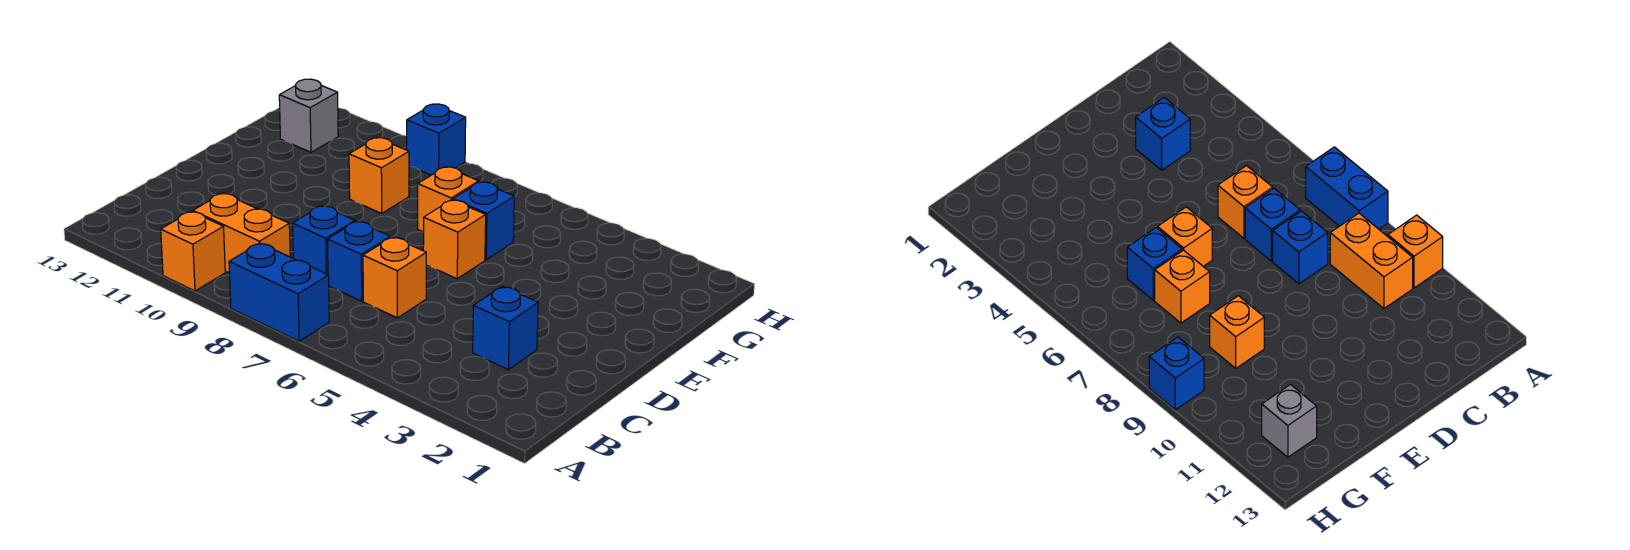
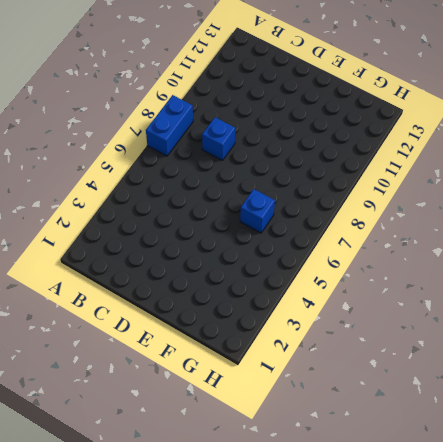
none -> orange brick A10 level 1
none -> orange brick B9:B10 level 1
none -> blue brick C3 level 1

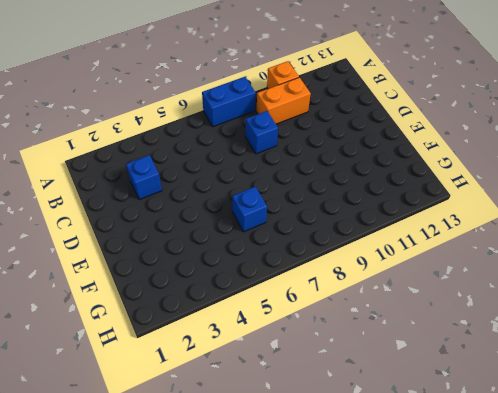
none -> orange brick C6 level 1
none -> blue brick C7 level 1
none -> orange brick E6 level 1

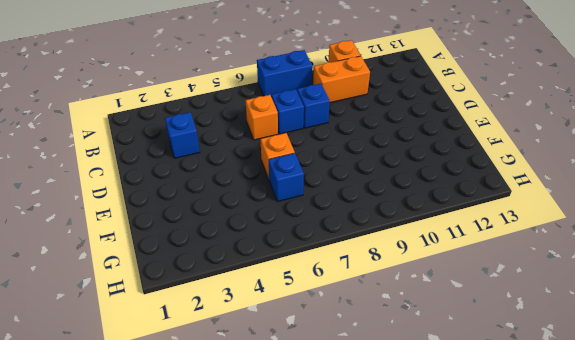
none -> orange brick F7 level 1
none -> orange brick F9 level 1
none -> grey brick G12 level 1

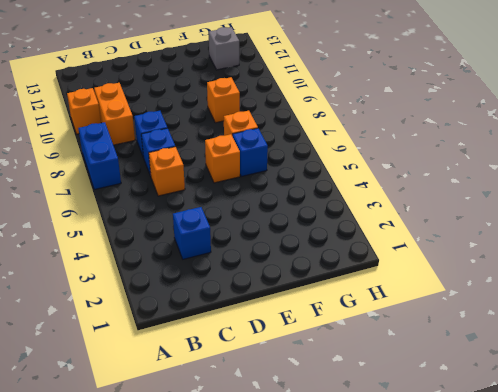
none -> blue brick H9 level 1

